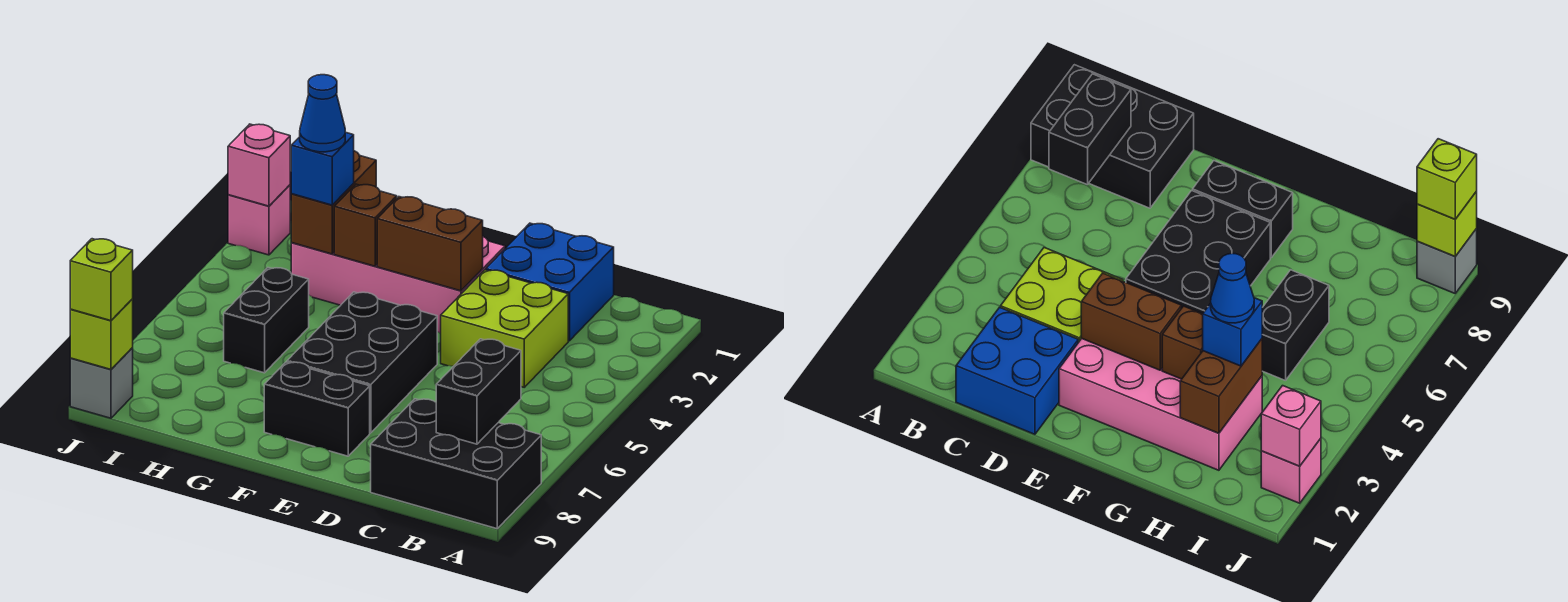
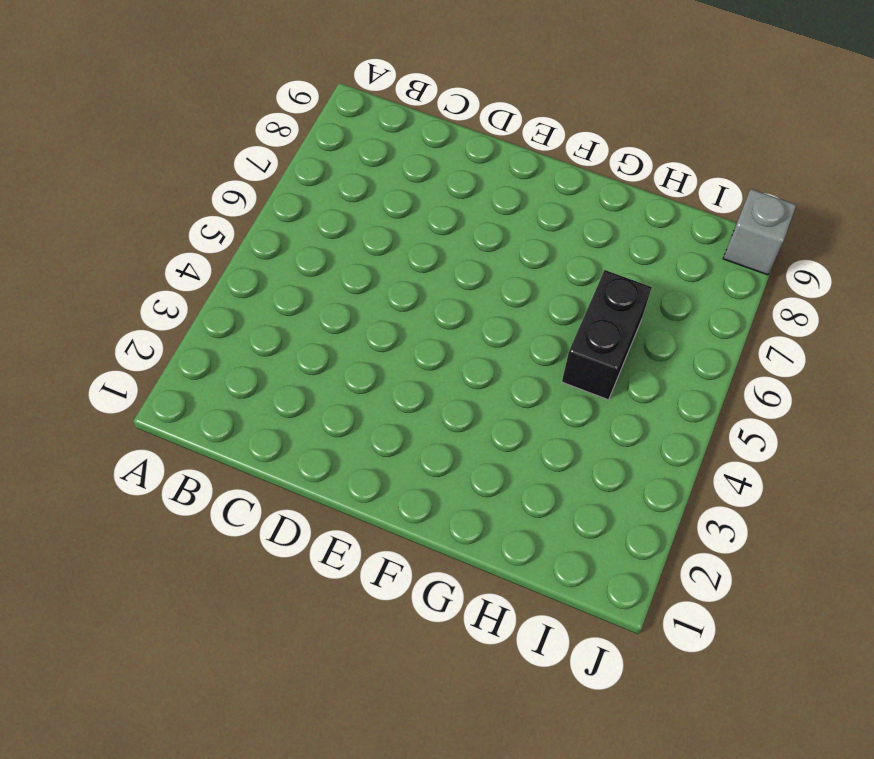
none -> black brick A8:C9 level 1
none -> blue brick C1:D2 level 1
none -> lime brick C3:D4 level 1

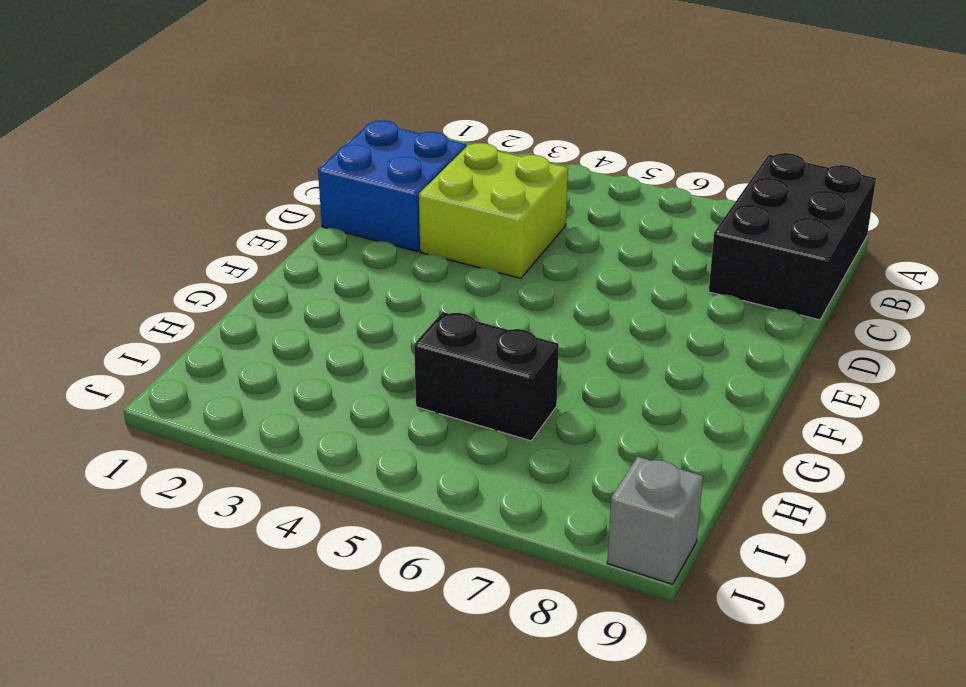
none -> pink brick E2:H3 level 1
none -> black brick E5:F7 level 1
none -> black brick E8:F8 level 1

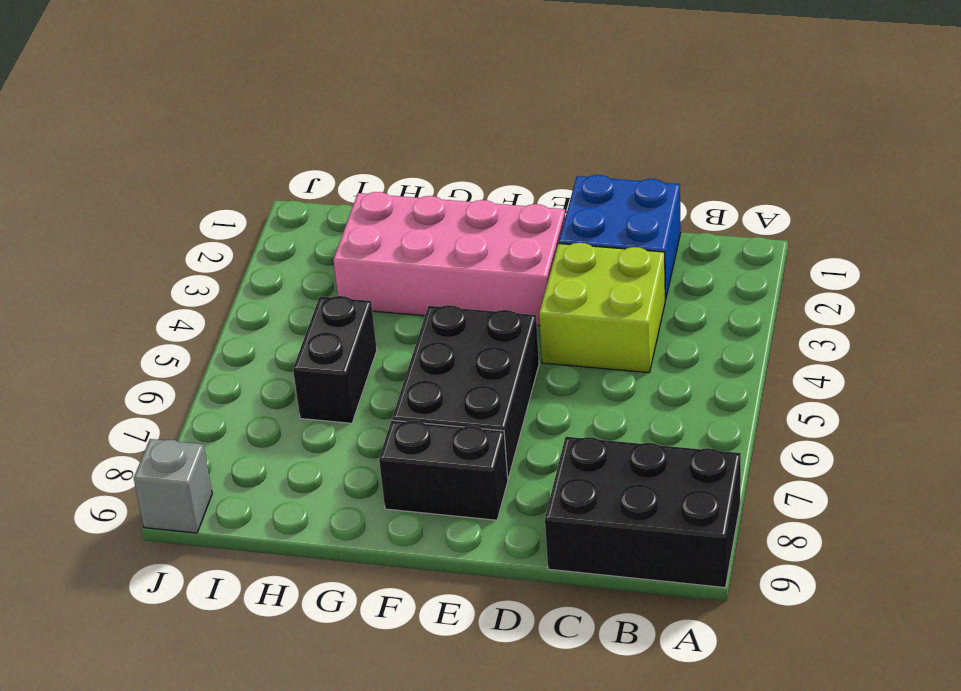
none -> pink brick J2 level 1
none -> black brick B7:B8 level 2
none -> brown brick E3:F3 level 2

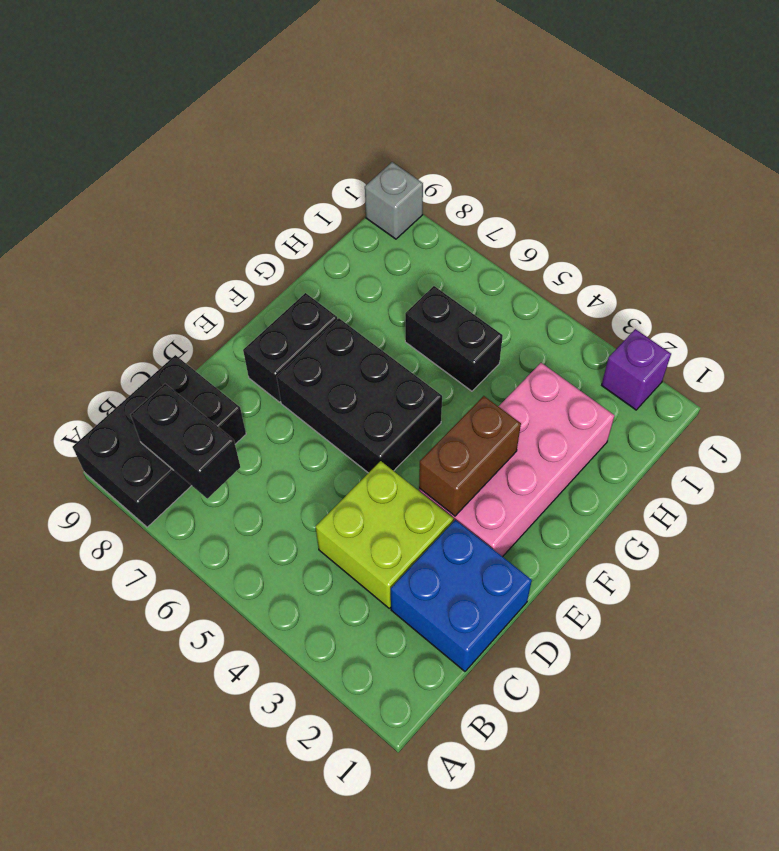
purple brick J2 level 1 -> pink brick J2 level 1
none -> brown brick G3 level 2
none -> brown brick H2:H3 level 2
none -> pink brick J2 level 2

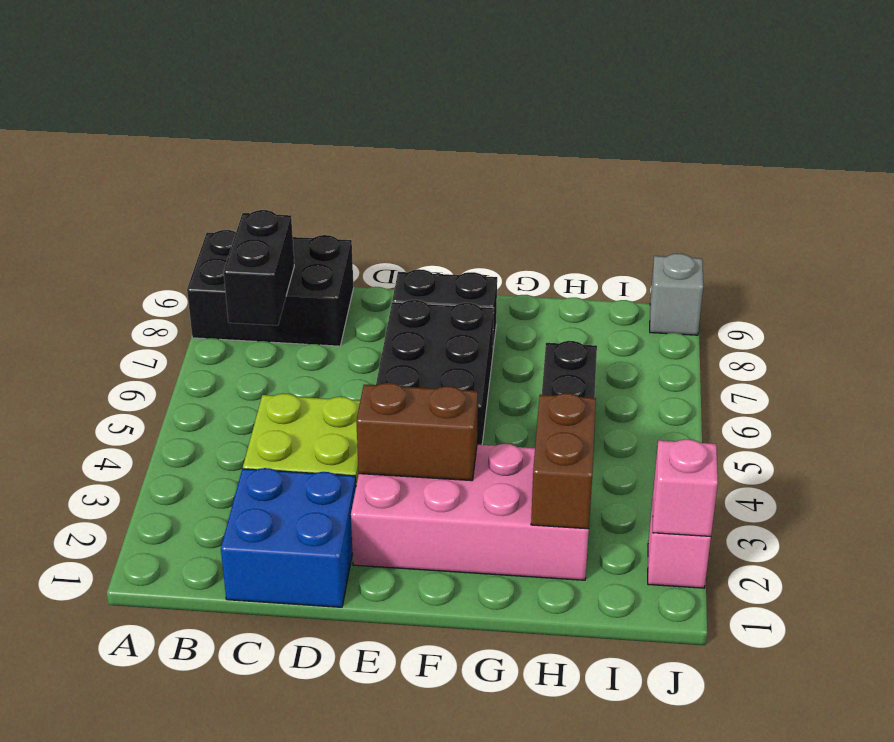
none -> brown brick G3 level 2
none -> lime brick J9 level 2
none -> blue brick H3 level 3

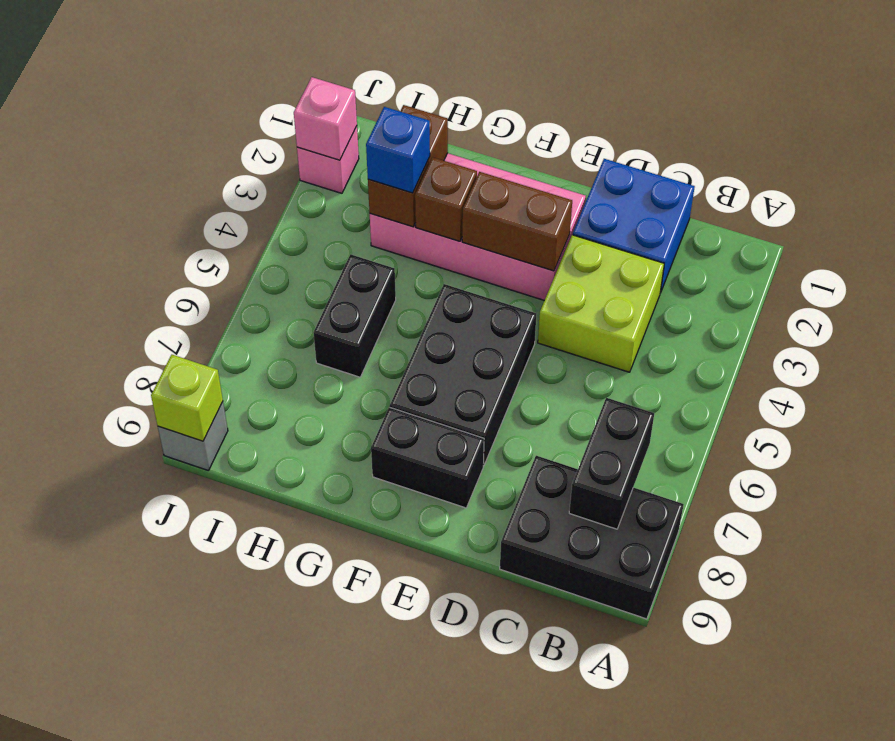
none -> lime brick J9 level 3
none -> blue cone H3 level 4

